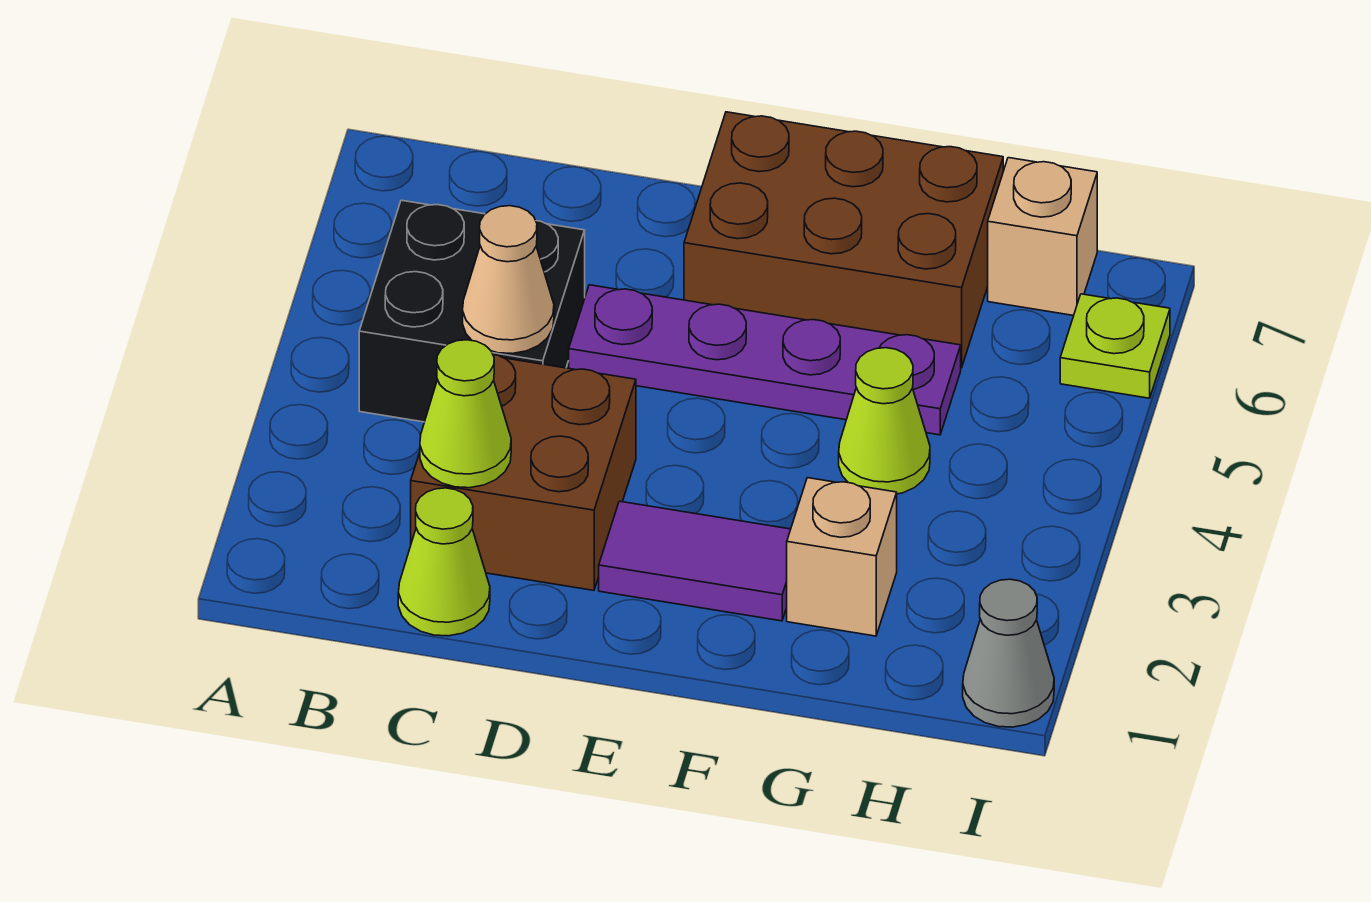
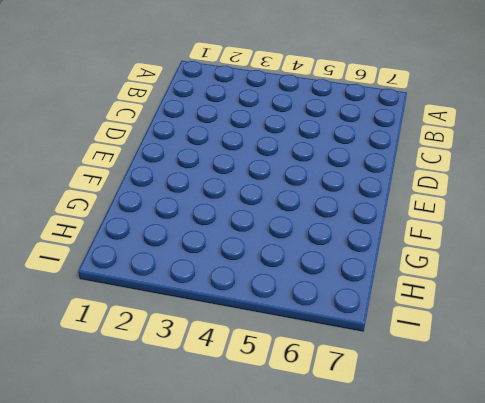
none -> black brick B4:C5 level 1
none -> lime cone C1 level 1
none -> brown brick C2:D3 level 1

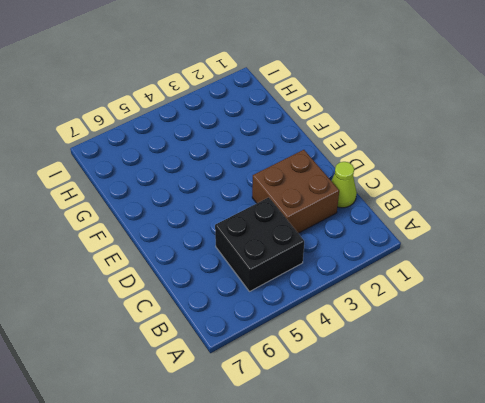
none -> purple plate D5:G5 level 1
none -> purple tile E2:F2 level 1
none -> brown brick E6:G7 level 1

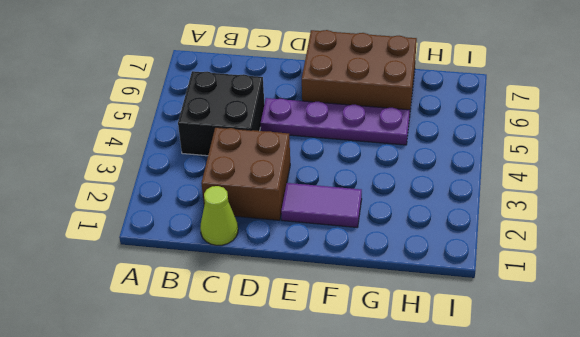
none -> tan brick G2 level 1
none -> lime cone G4 level 1
none -> tan brick H7 level 1

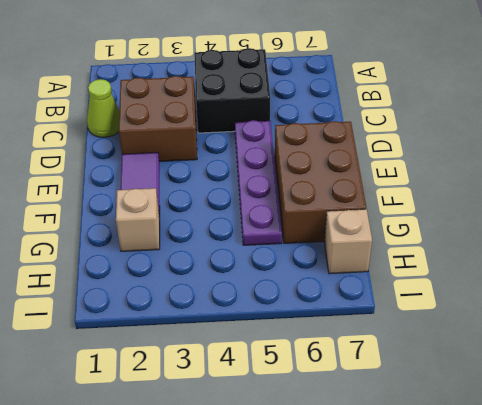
none -> lime cone G4 level 1
none -> grey cone I1 level 1
none -> lime plate I6 level 1

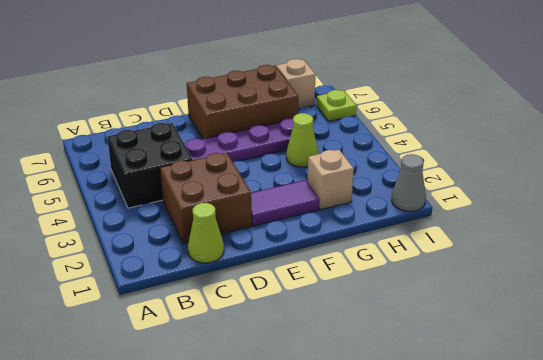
none -> lime cone C2 level 2
none -> tan cone C4 level 2

